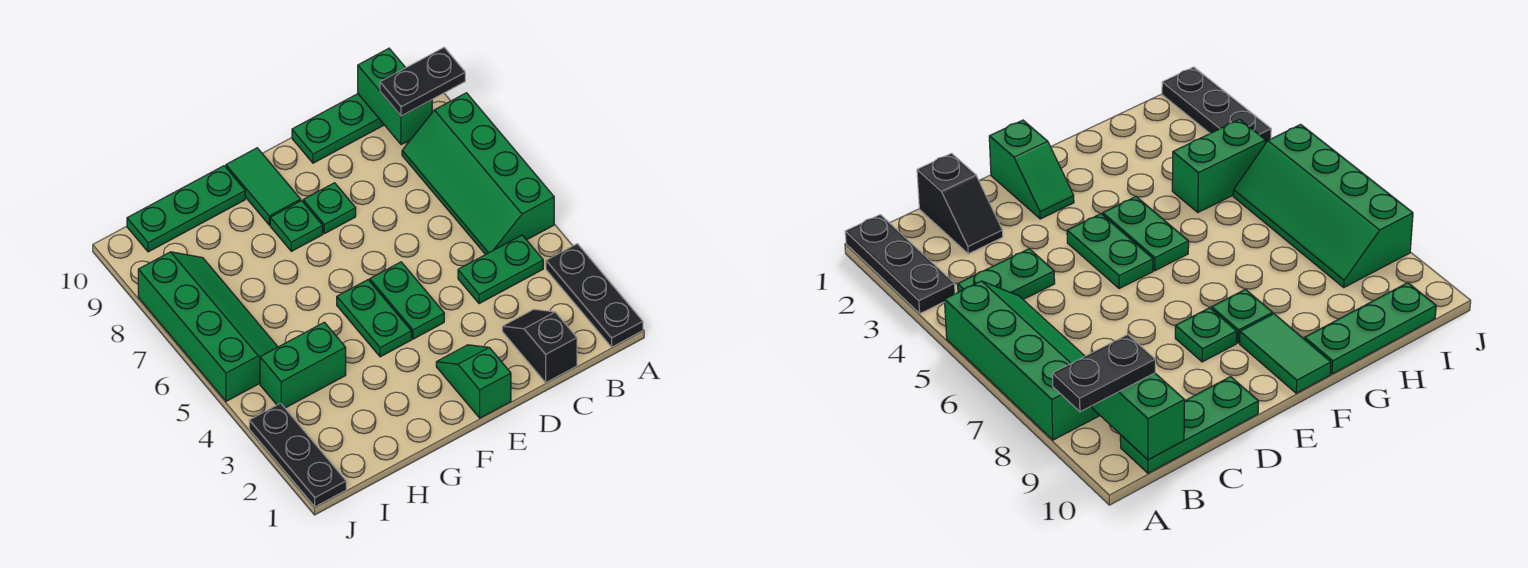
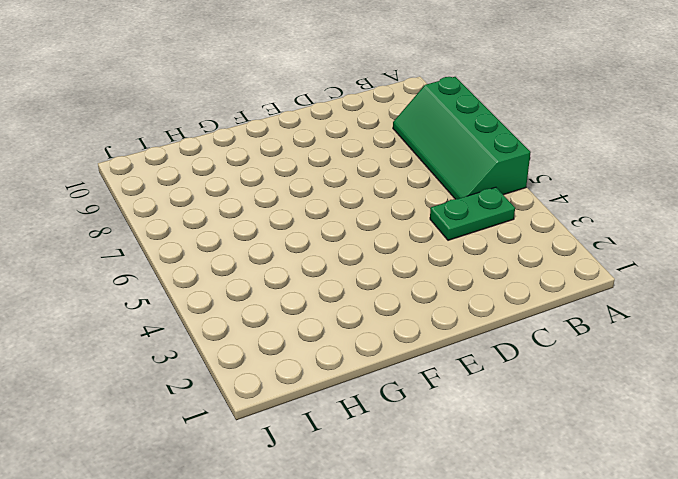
none -> black plate A1:A3 level 1
none -> green plate B10:D10 level 1
none -> black slope C1:C2 level 1 top 1

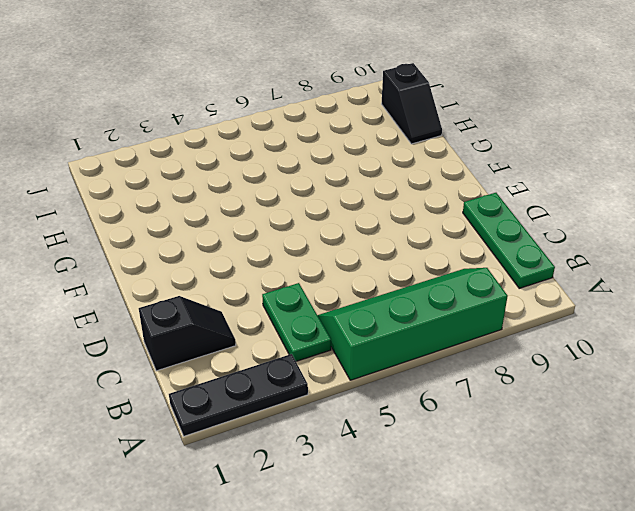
black slope H10:I10 level 1 top I -> green plate G10:I10 level 1
none -> green slope E1:E2 level 1 top 1
none -> green plate E4:E5 level 1
none -> green plate E8 level 1

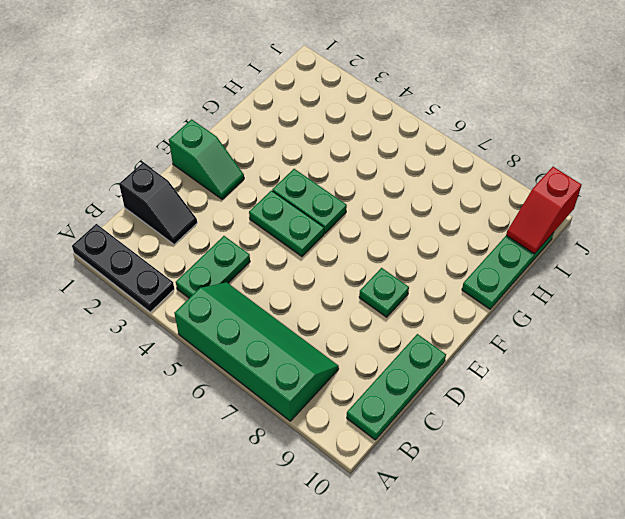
red slope I10:J10 level 2 top J -> none
none -> green plate F8 level 1
none -> green tile F9:F10 level 1
none -> green brick H4:I4 level 1

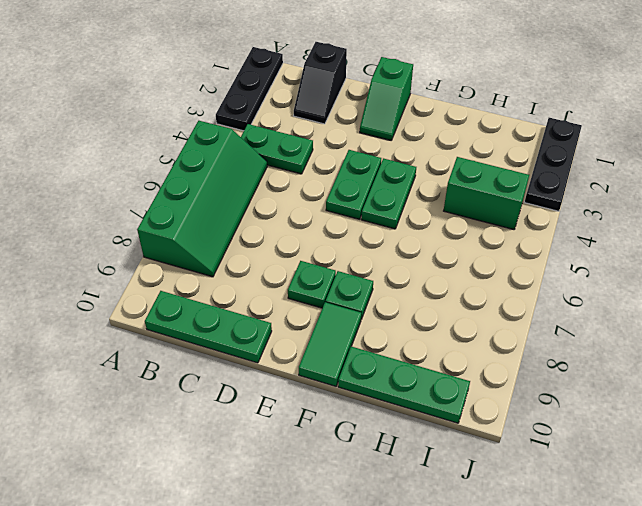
none -> green slope I5:J8 level 1 top J
none -> green brick B9:B10 level 2
none -> black plate A9:B9 level 3

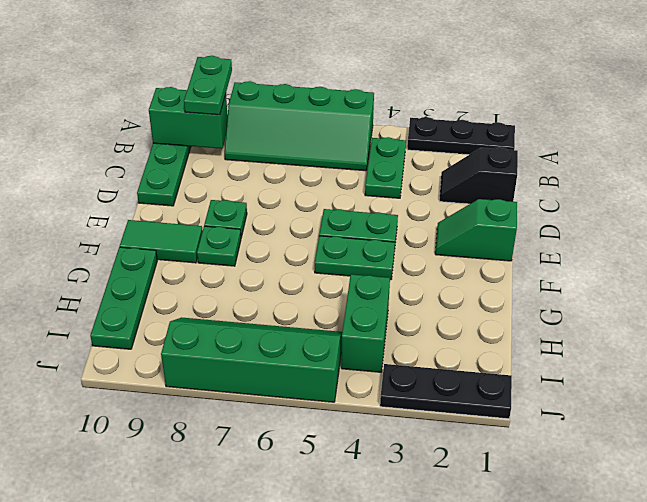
green plate A9:B9 level 3 -> black plate A9:B9 level 3

